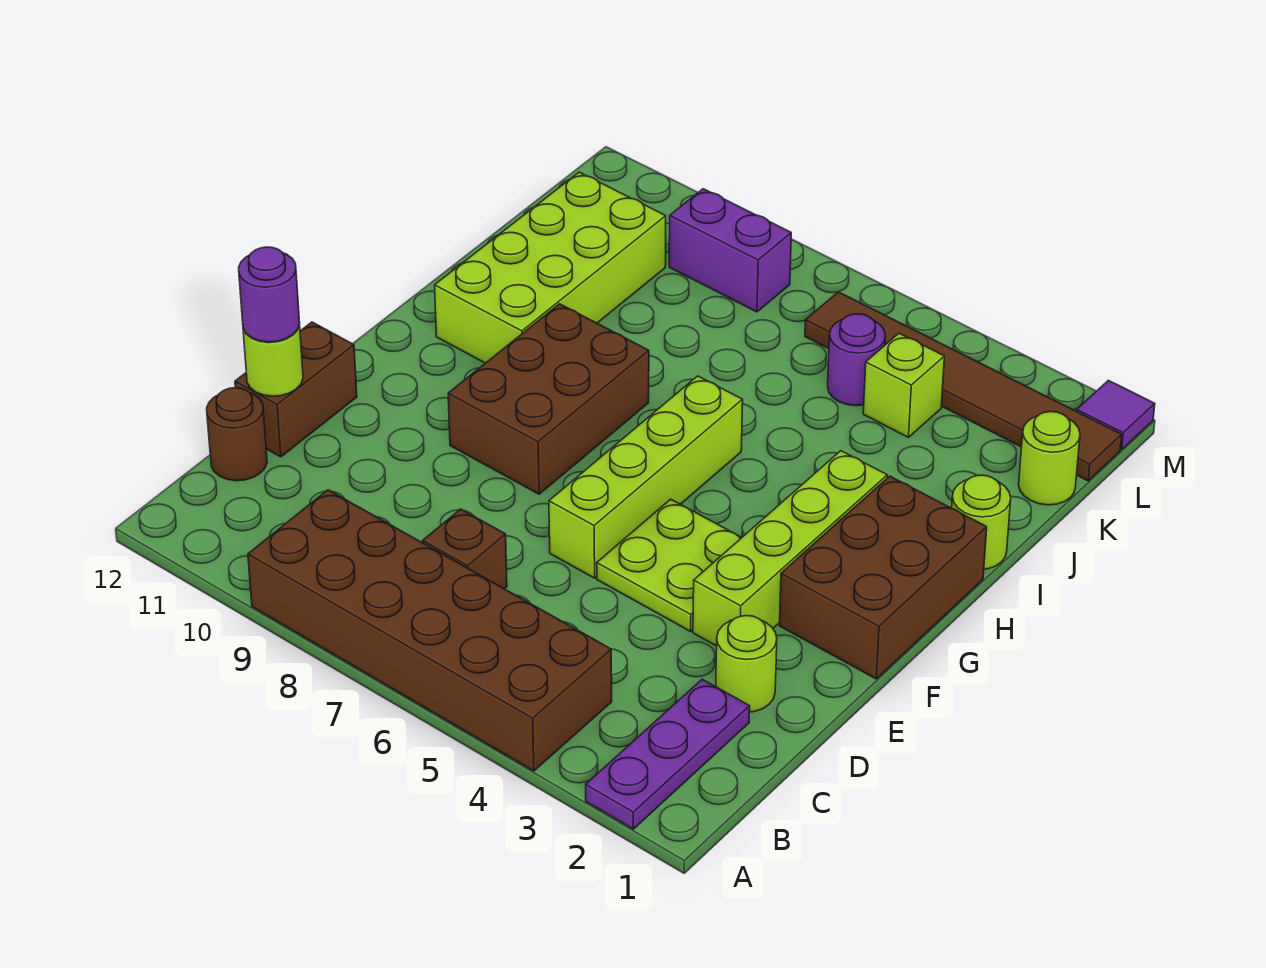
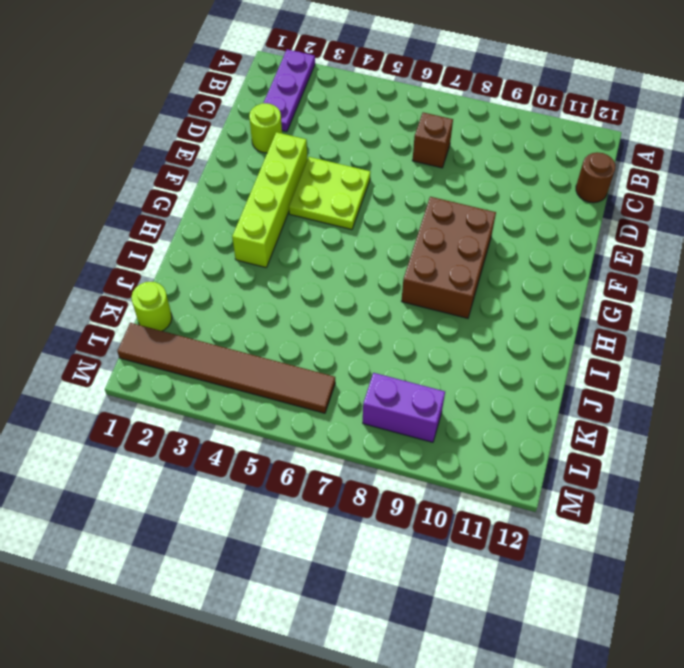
none -> brown brick A4:B9 level 1
none -> brown brick D12:E12 level 1
none -> lime brick E6:H6 level 1

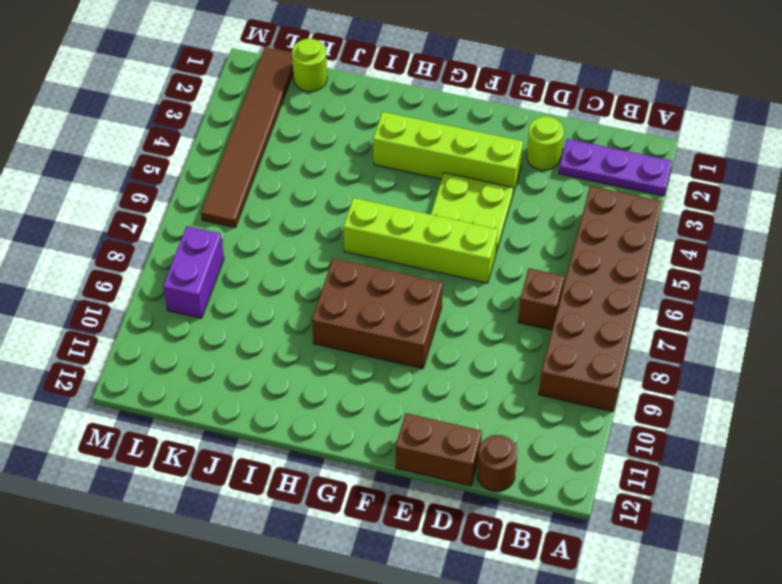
none -> brown brick F1:H2 level 1
none -> lime brick H10:K11 level 1
none -> lime round brick I1 level 1

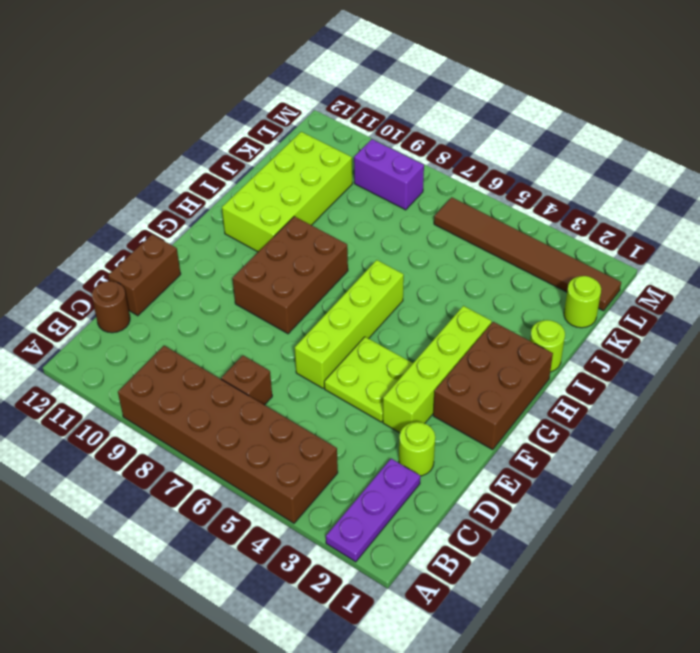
none -> lime brick K4 level 1
none -> purple round brick K5 level 1
none -> purple tile M1 level 1

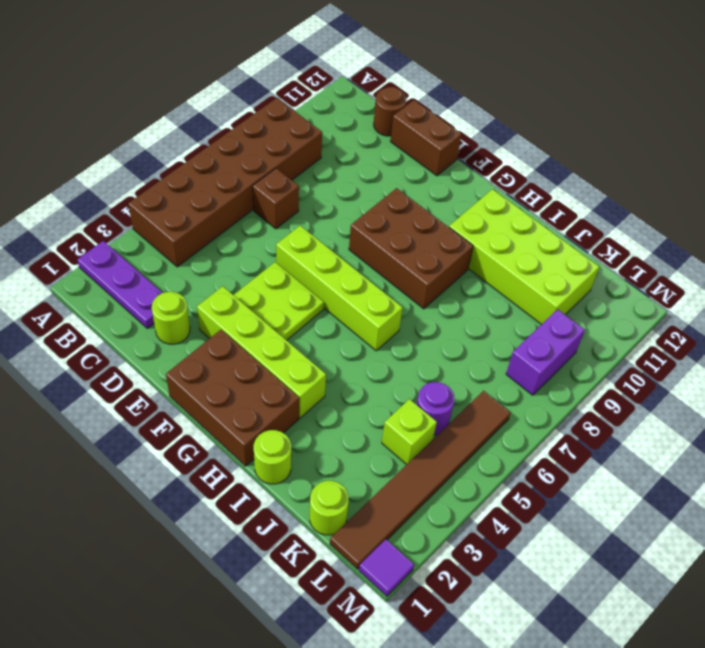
none -> lime round brick D12 level 2
none -> purple round brick D12 level 3

